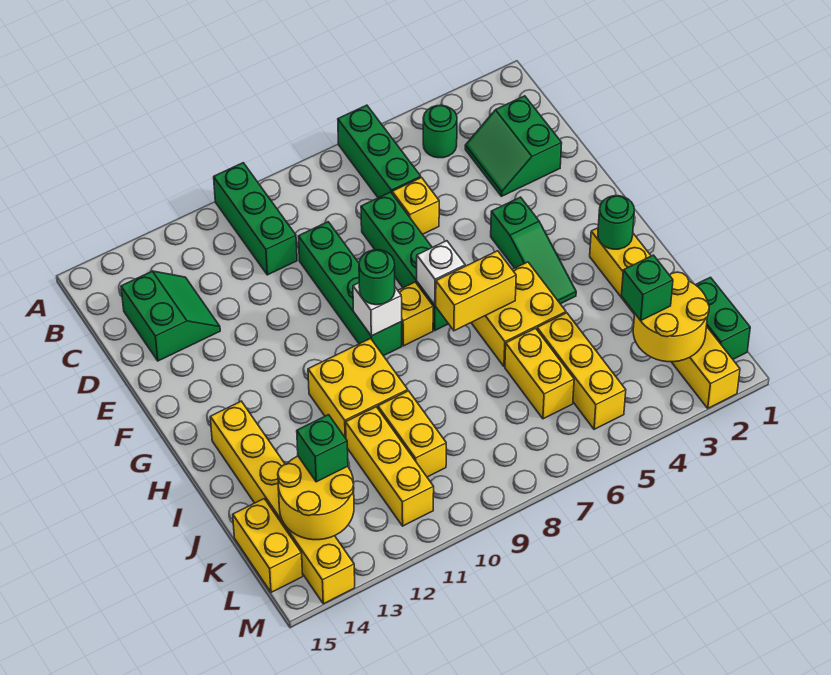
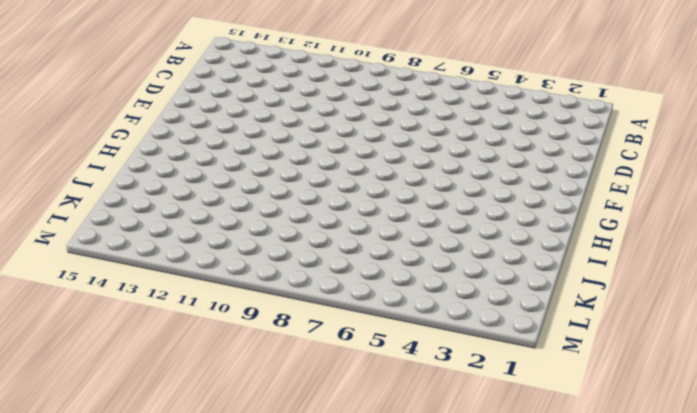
none -> green brick A6:C6 level 1
none -> green brick A10:C10 level 1
none -> green round brick B4 level 1

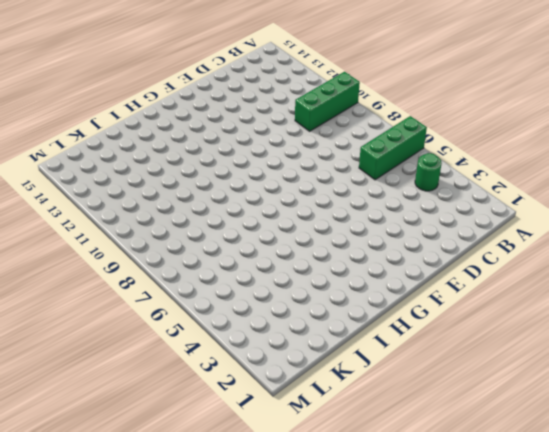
none -> green slope C2:D3 level 1 top 2
none -> green slope C13:D14 level 1 top 14
none -> yellow brick D6 level 1

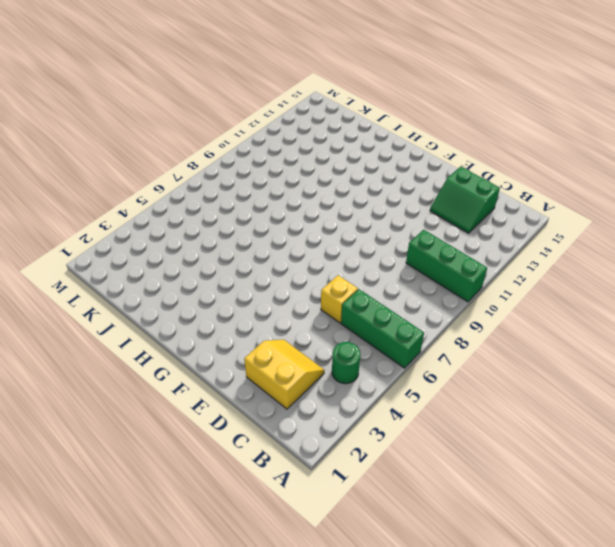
yellow slope C2:D3 level 1 top 2 -> green slope C2:D3 level 1 top 2
none -> green brick D7:G7 level 1
none -> green brick D9:G9 level 1
none -> green slope F4:H4 level 1 top F

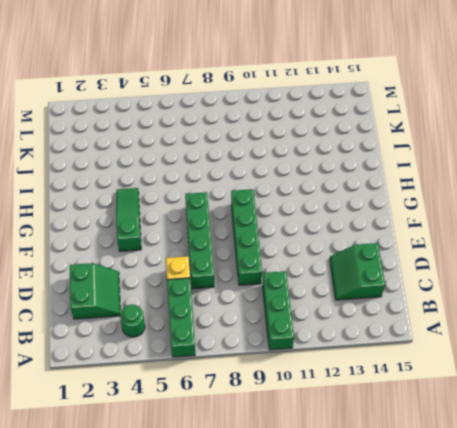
none -> yellow brick G8 level 1
none -> yellow brick H2:M2 level 1
none -> yellow brick H5:I6 level 1

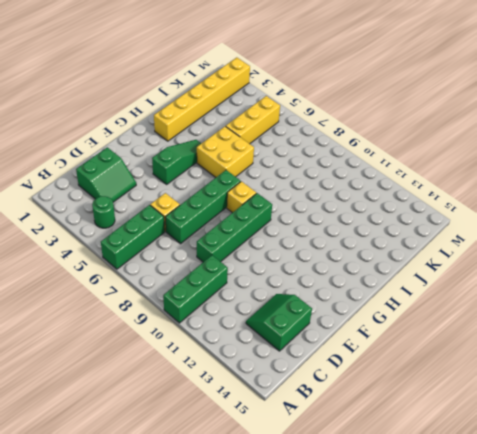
none -> yellow brick H10:I11 level 1
none -> yellow brick H14:M14 level 1
none -> yellow brick J6:K6 level 1

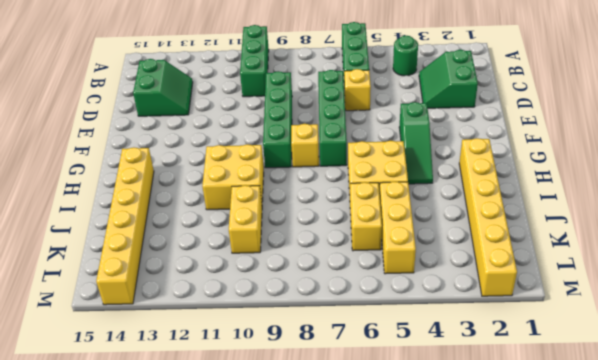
none -> yellow brick J11:L11 level 1
none -> green brick K1:L1 level 1
none -> yellow brick K15:L15 level 1

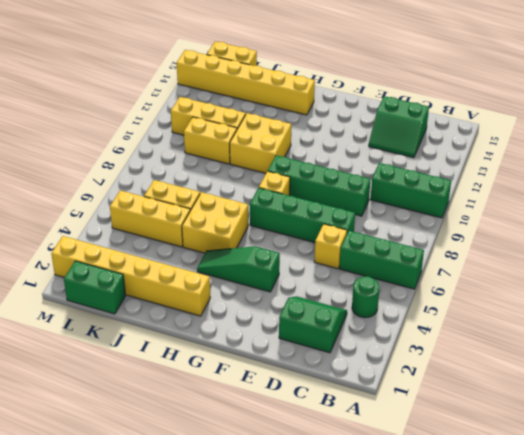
none -> white brick G7 level 2
none -> white brick G9 level 2
none -> green round brick H2 level 2

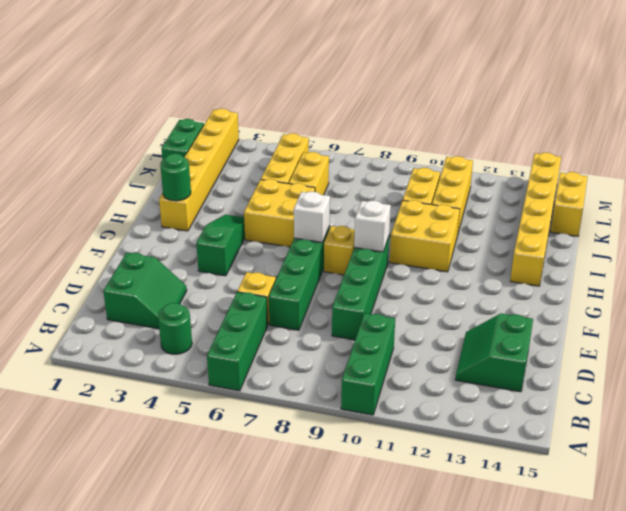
none -> yellow brick H6:H7 level 2
none -> yellow round brick K2:L3 level 2
none -> yellow round brick K13:L14 level 2

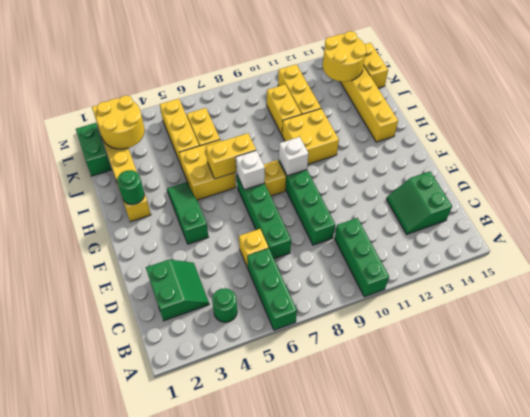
none -> green round brick G9 level 3
none -> green brick K3 level 3
none -> green brick K13 level 3

